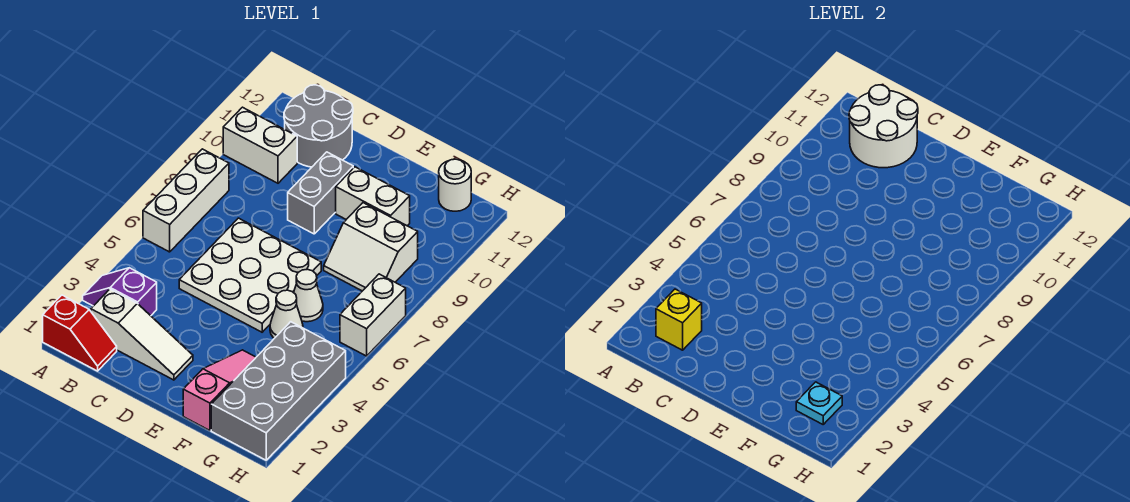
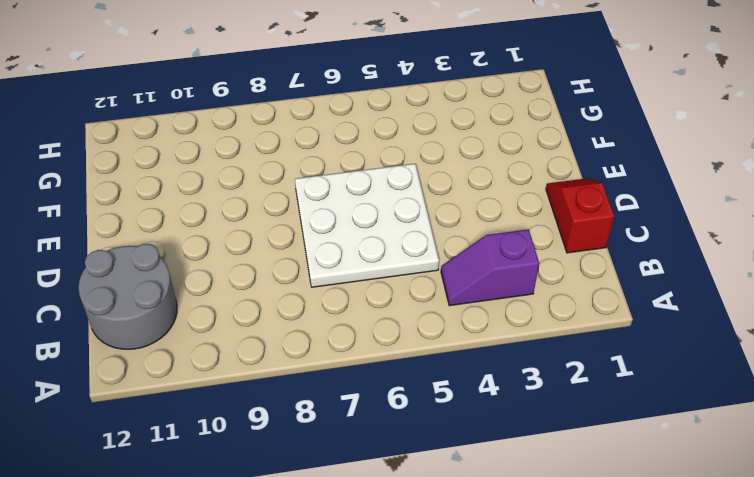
purple slope B3:B4 level 1 top 3 -> purple slope A3:B3 level 1 top B
red slope C1:D1 level 1 top C -> red slope A1:B1 level 1 top A
none -> white brick A6:A8 level 1
none -> white brick A10:B10 level 1
none -> white slope B2:D2 level 1 top B

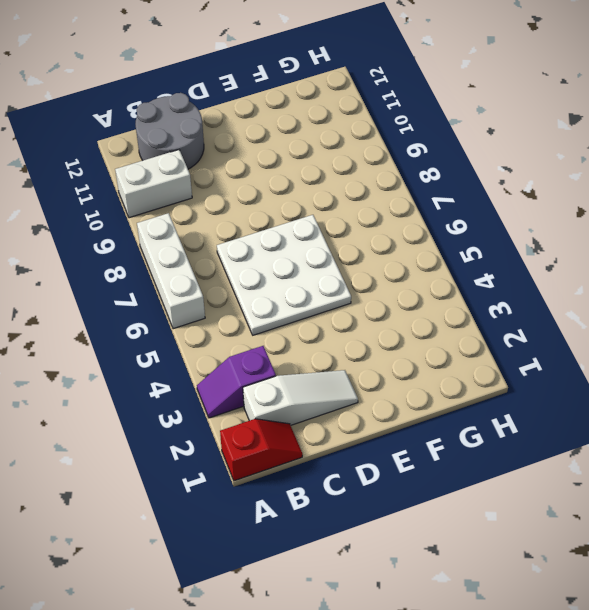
none -> grey brick D9:D10 level 1
none -> white brick E10:F10 level 1
none -> pink slope F1:F3 level 1 top 1

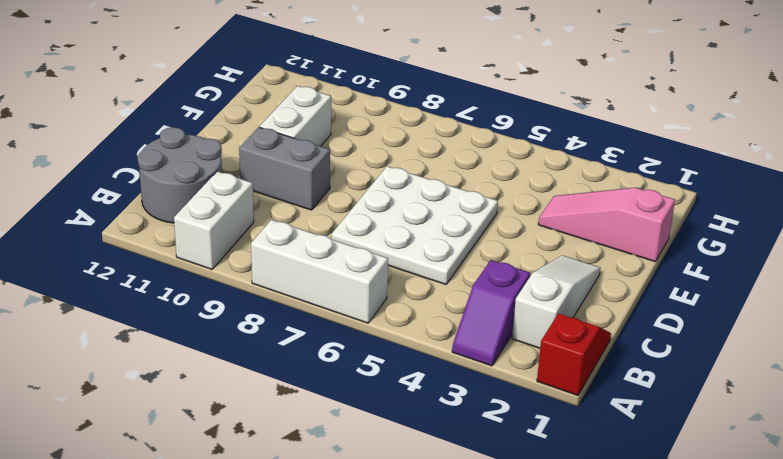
none -> white cone F5 level 1
none -> white cone F6 level 1
none -> white slope F8:G9 level 1 top 9

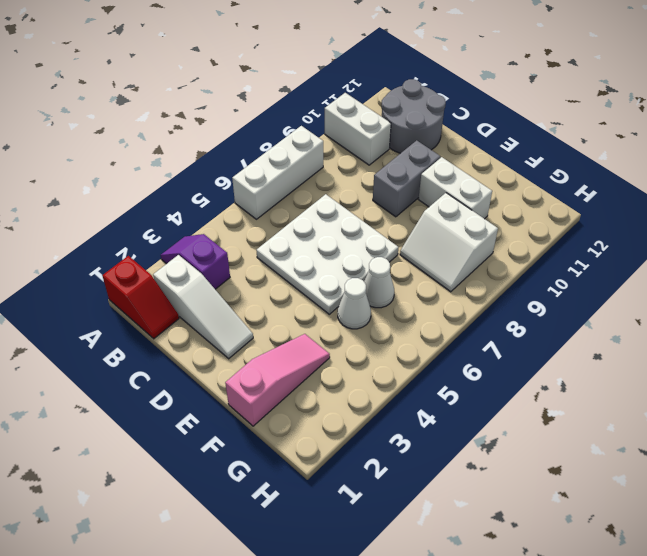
none -> grey brick G1:H4 level 1
none -> white round brick G12 level 1
none -> white brick H6:H7 level 1

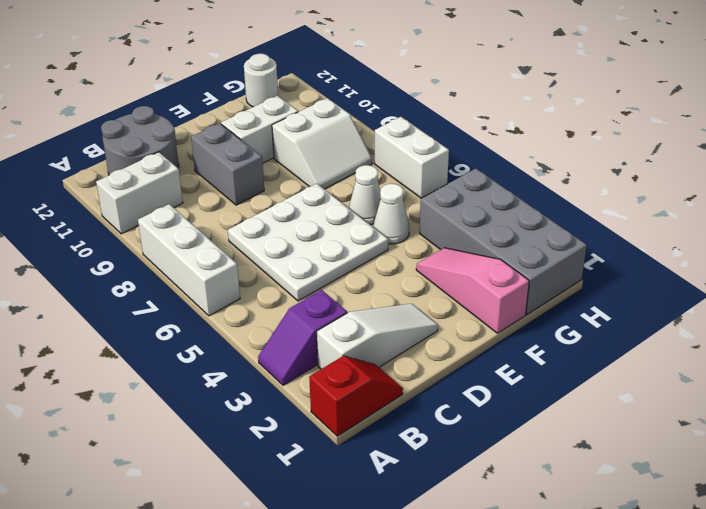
none -> yellow brick B2 level 2
none -> white round brick B11:C12 level 2
none -> cyan plate G2 level 2

